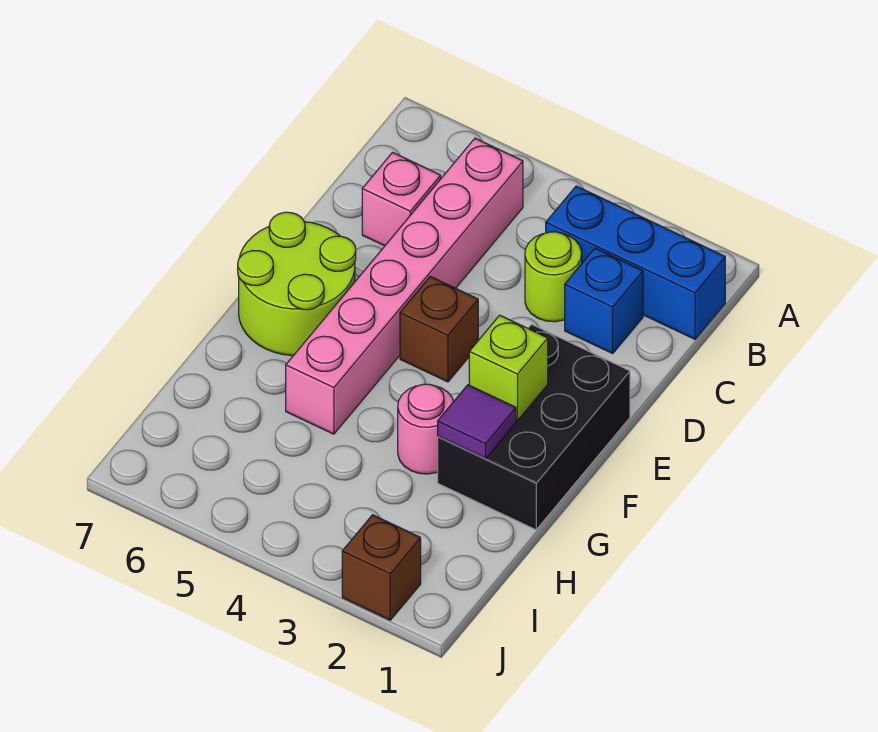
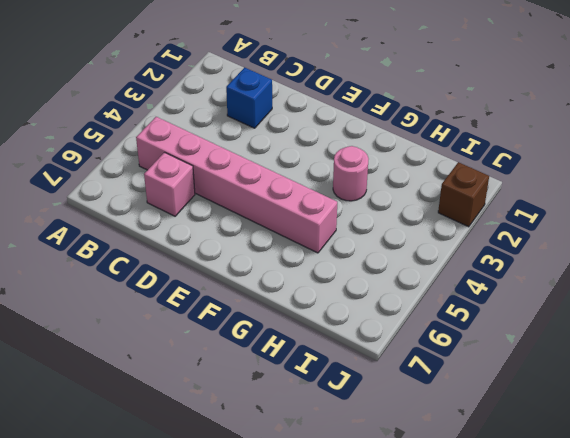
none -> blue brick B1:B3 level 1
none -> lime round brick C3 level 1
none -> black brick E1:G2 level 1

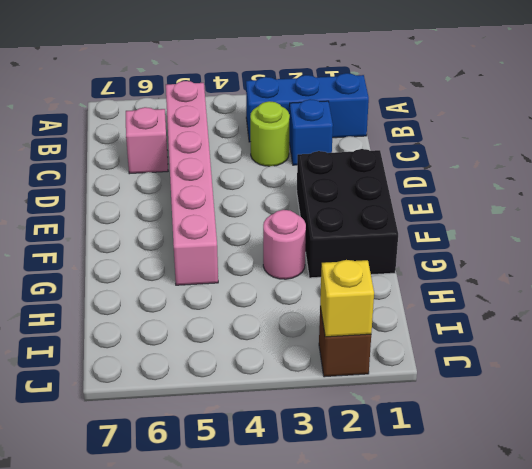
yellow brick J2 level 2 -> none
none -> brown brick E4 level 1
none -> lime round brick E6:F7 level 1
none -> lime brick F2 level 2

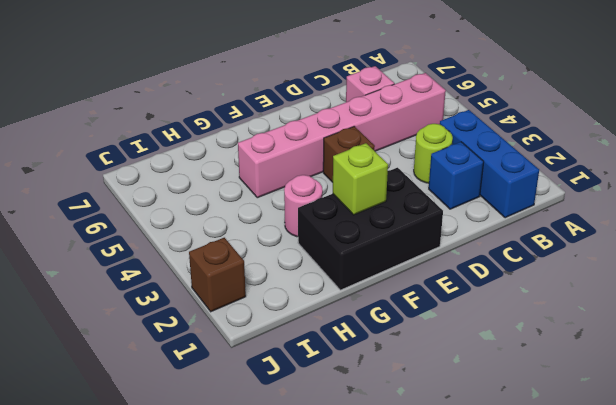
none -> lime round brick E6:F7 level 1
none -> purple tile G2 level 2

